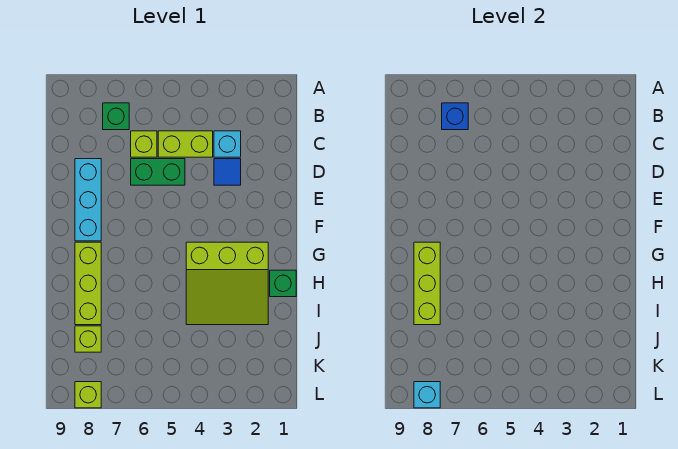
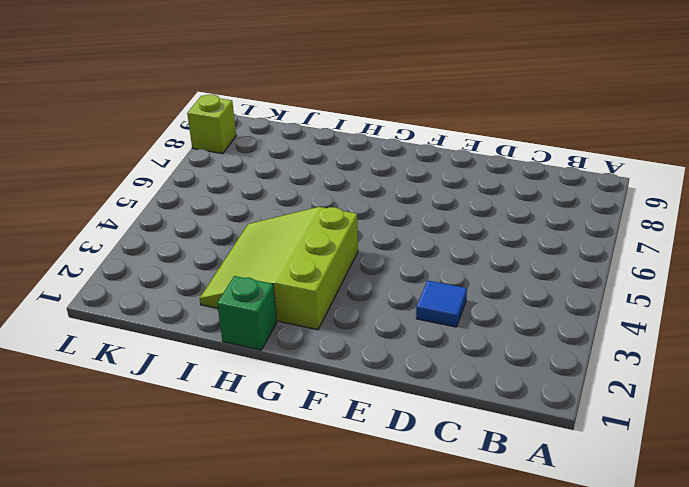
none -> green brick B7 level 1
none -> cyan brick C3 level 1
none -> lime brick C4:C5 level 1

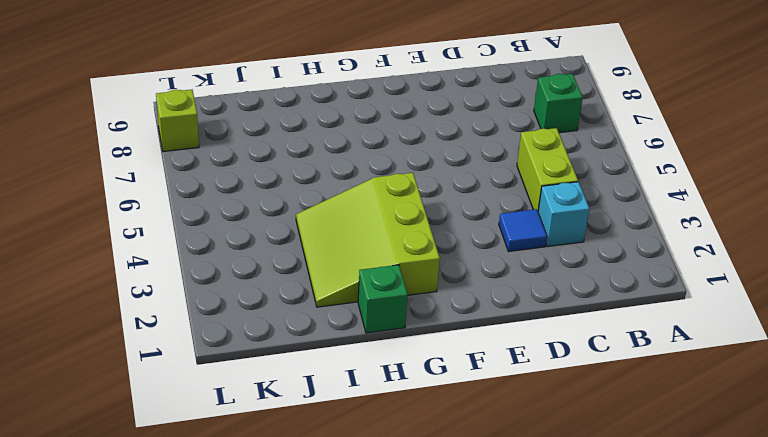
none -> lime brick C6 level 1
none -> green brick D5:D6 level 1
none -> cyan brick D8:F8 level 1

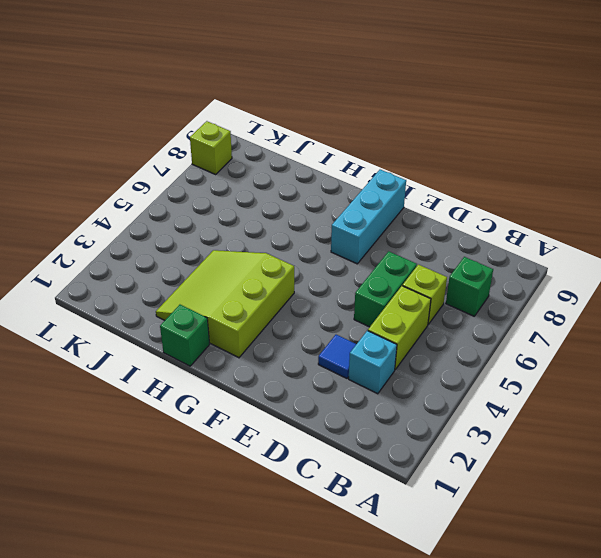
cyan brick F7:F9 level 1 -> cyan brick D8:F8 level 1
none -> lime brick G8:I8 level 1
none -> lime brick J8 level 1
none -> blue brick B7 level 2

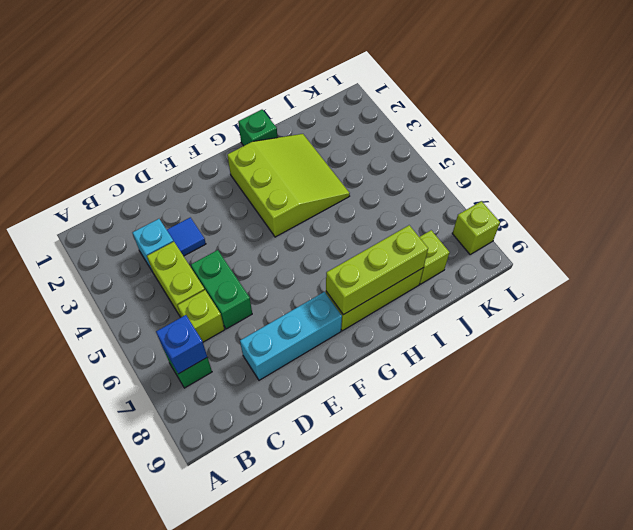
none -> cyan brick L8 level 2

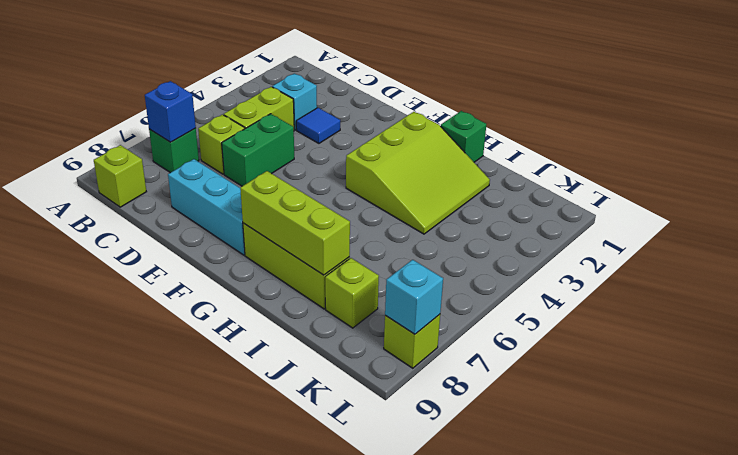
lime brick B9 level 1 -> none

